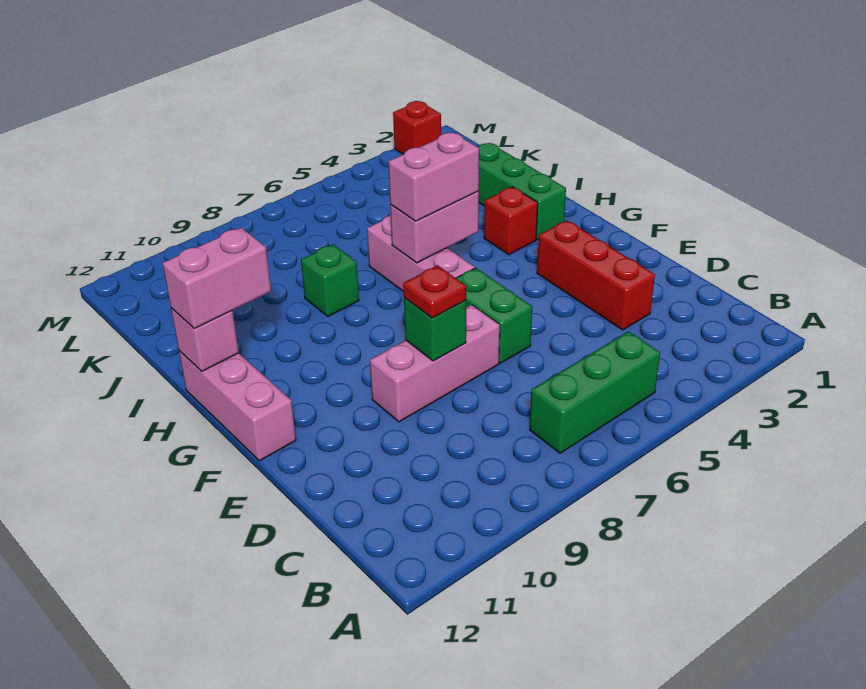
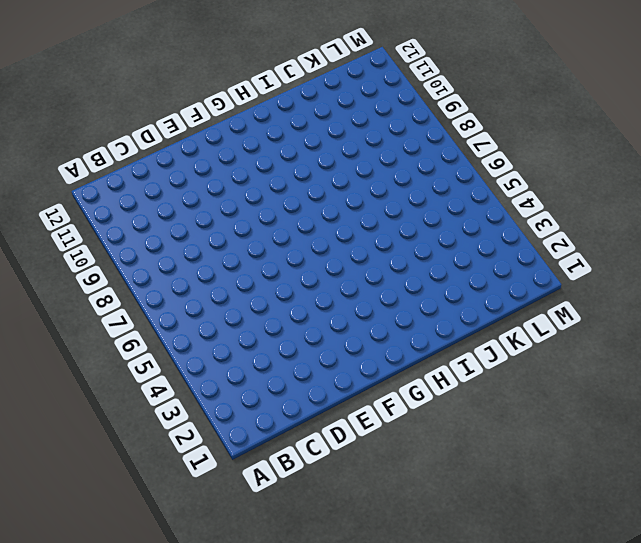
none -> green brick B5:B7 level 1
none -> red brick D3:F3 level 1
none -> green brick E6:F6 level 1

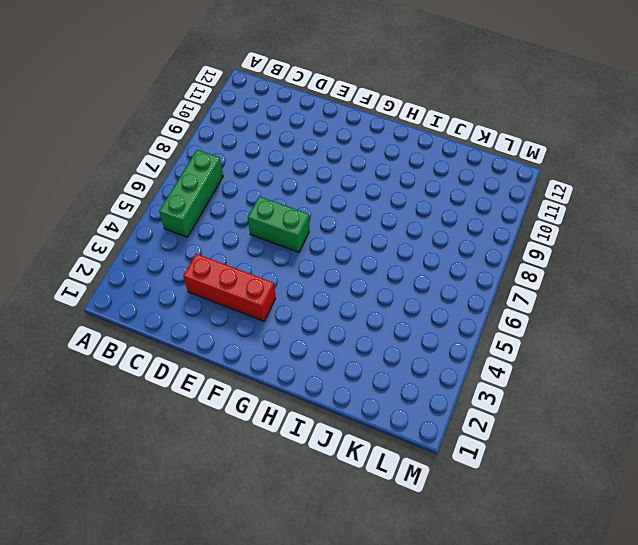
none -> pink brick E7:E9 level 1
none -> pink brick F12:H12 level 1
none -> pink brick G6:I6 level 1

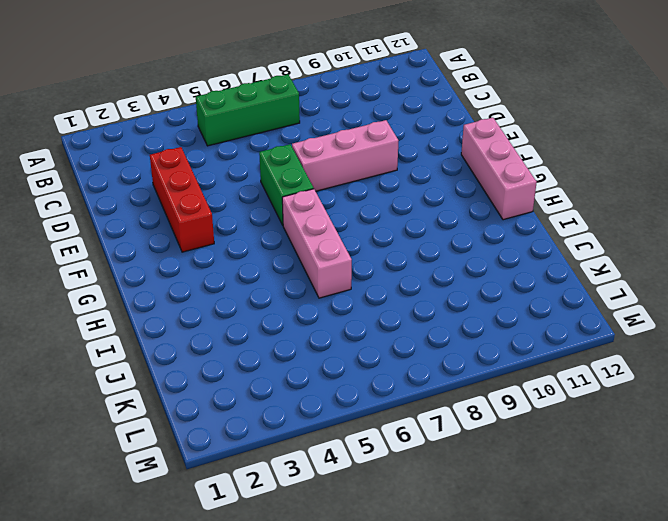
none -> green brick H2:J2 level 1
none -> red brick H3 level 1
none -> green brick I8 level 1

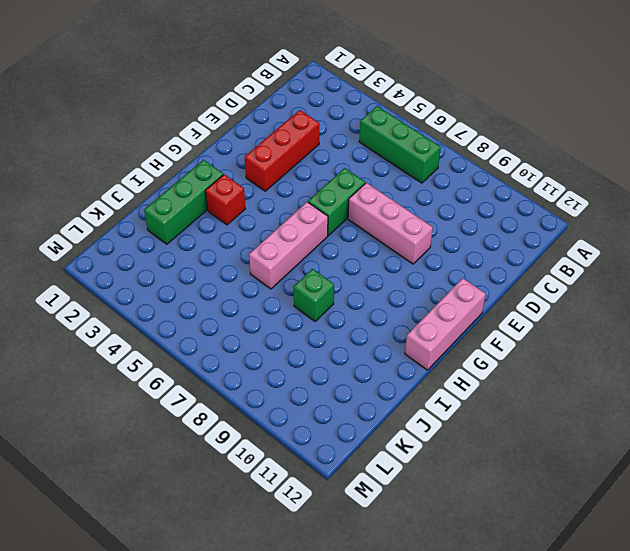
none -> red brick M2 level 1
none -> green brick E8 level 2
none -> pink brick H5:H6 level 2

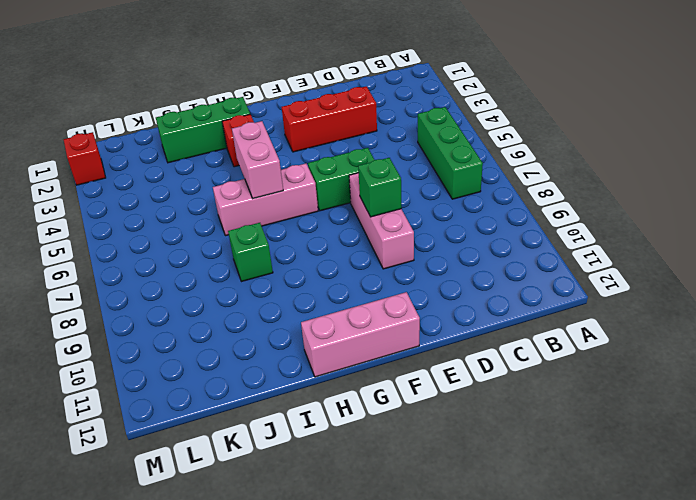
none -> pink brick H12 level 2
none -> red plate E8 level 3
none -> pink brick H5:H6 level 3

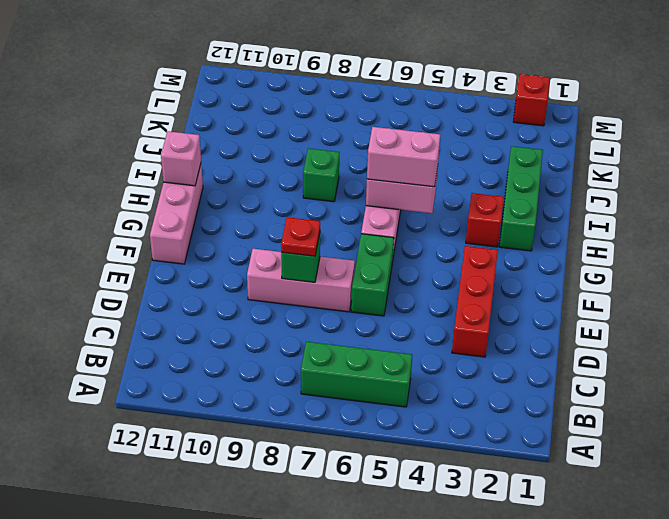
none -> pink brick H11:H12 level 3

